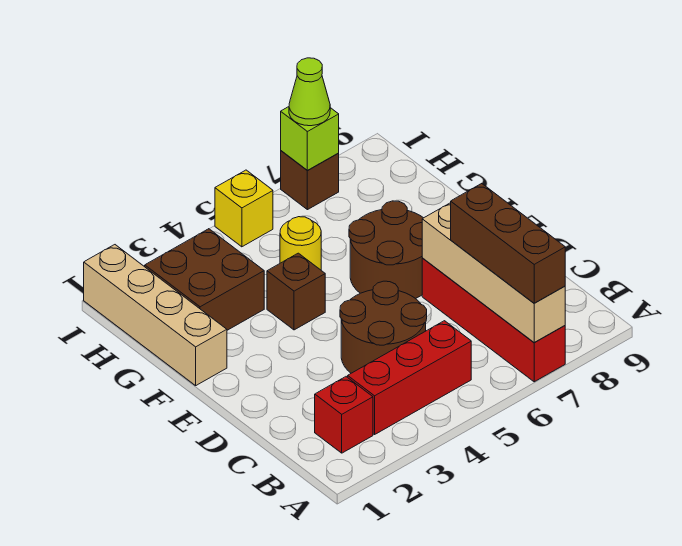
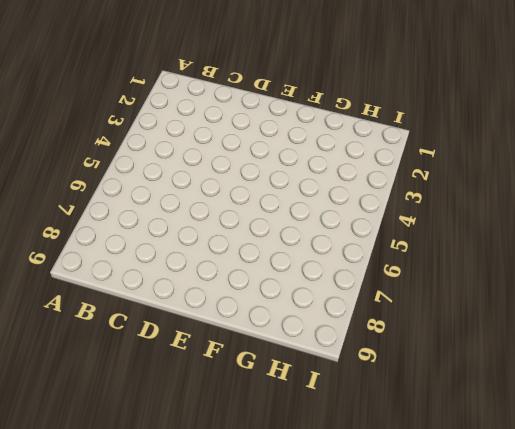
none -> red brick A7:D7 level 1
none -> red brick B2 level 1
none -> red brick B3:B5 level 1

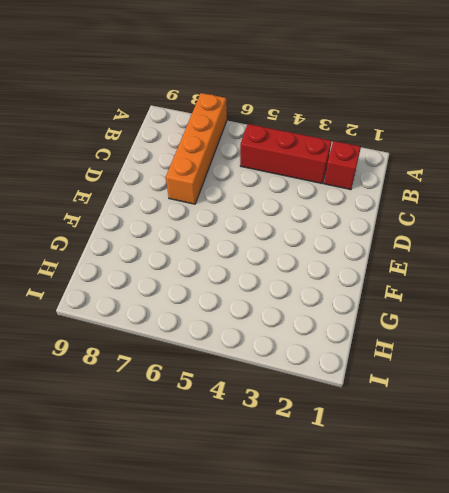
orange brick A7:D7 level 1 -> red brick A7:D7 level 1
none -> brown round brick C4:D5 level 1
none -> brown round brick E6:F7 level 1
none -> tan brick F1:I1 level 1

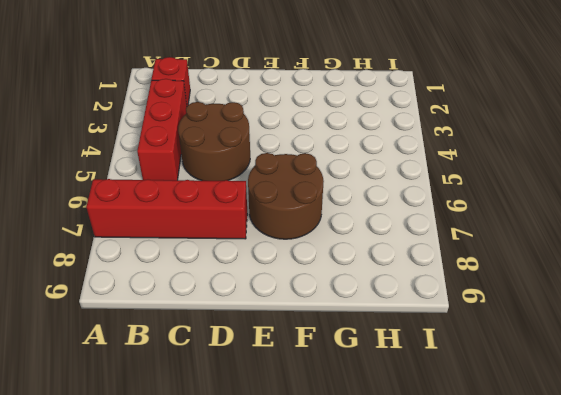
none -> tan brick F1:I1 level 1
none -> brown brick F4 level 1
none -> brown brick G2:H3 level 1

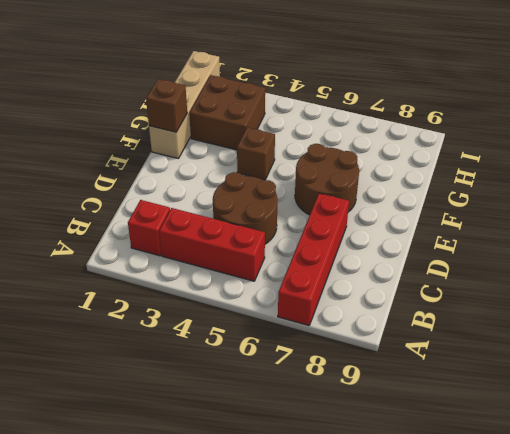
brown brick F1 level 2 -> brown brick I7 level 1
none -> yellow round brick G5 level 1
none -> yellow brick I5 level 1
none -> tan brick A7:D7 level 2

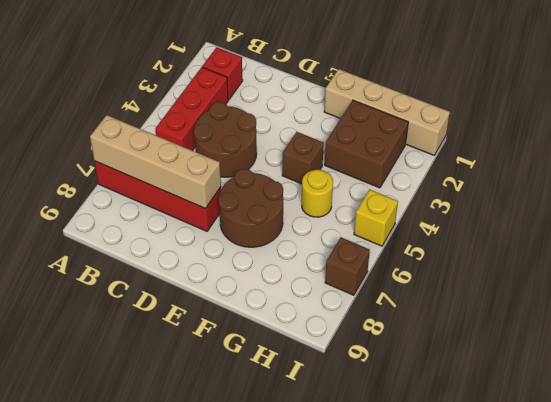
none -> lime brick I7 level 2
none -> brown brick A7:C7 level 3
none -> lime cone I7 level 3

